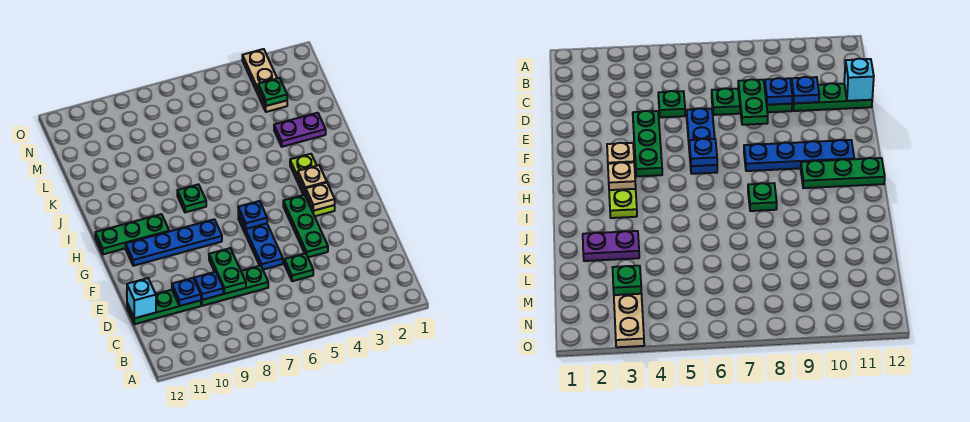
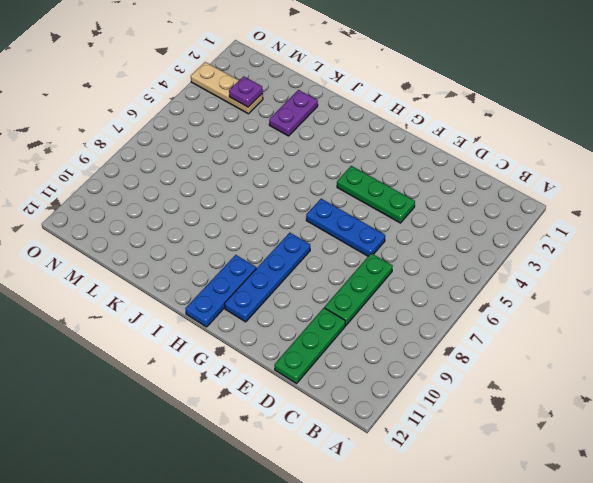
blue plate H10:H12 level 1 -> green plate H10:H12 level 1
purple plate M3 level 2 -> green plate M3 level 2
none -> green plate D5 level 1
none -> lime plate G3:I3 level 1
none -> green plate I8 level 1

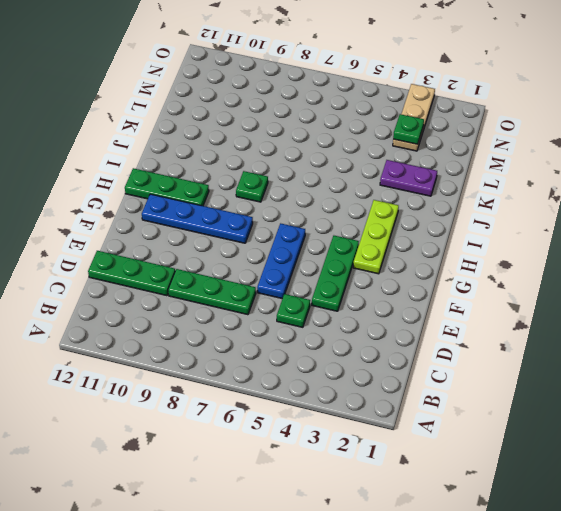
none -> green plate D8:E8 level 2
none -> blue plate D9 level 2
none -> blue plate D10 level 2

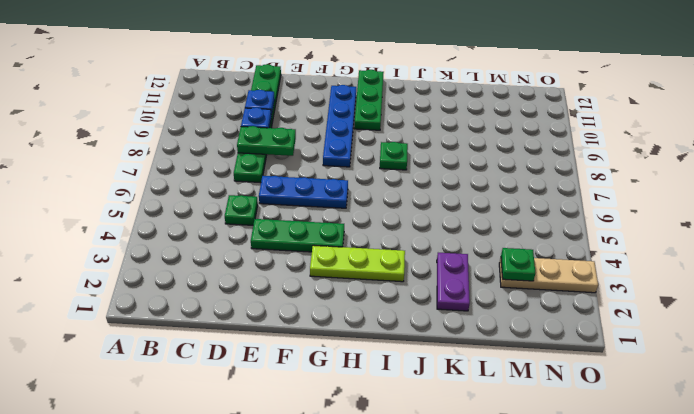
none -> cyan brick D12 level 2
none -> tan plate G3 level 2
none -> blue plate G6 level 2

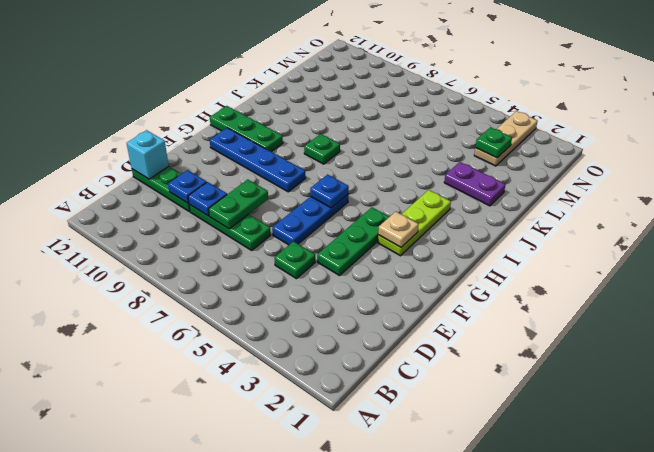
none -> tan plate H3 level 2

